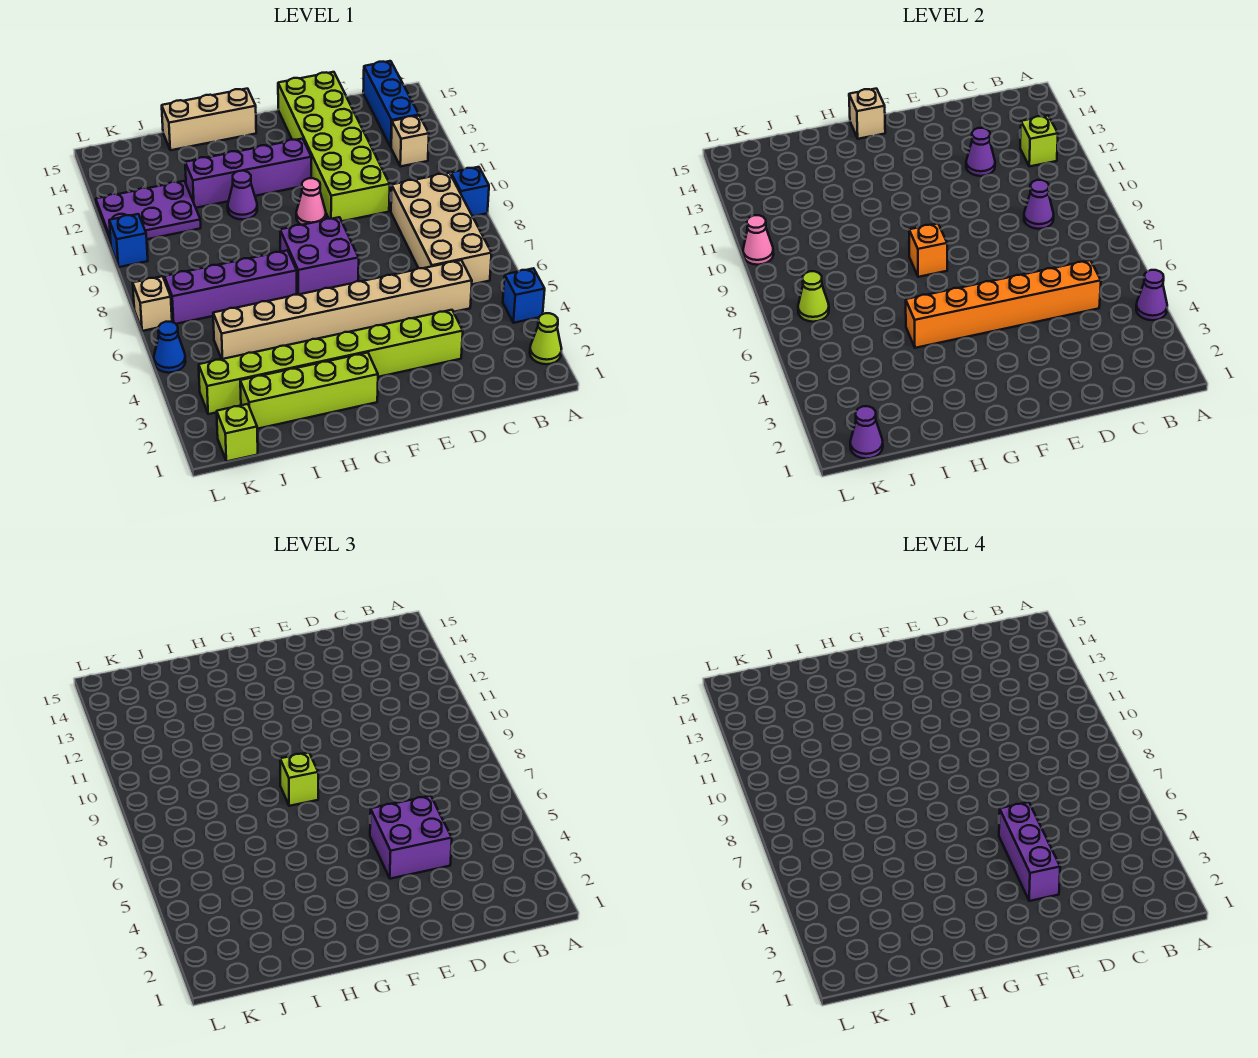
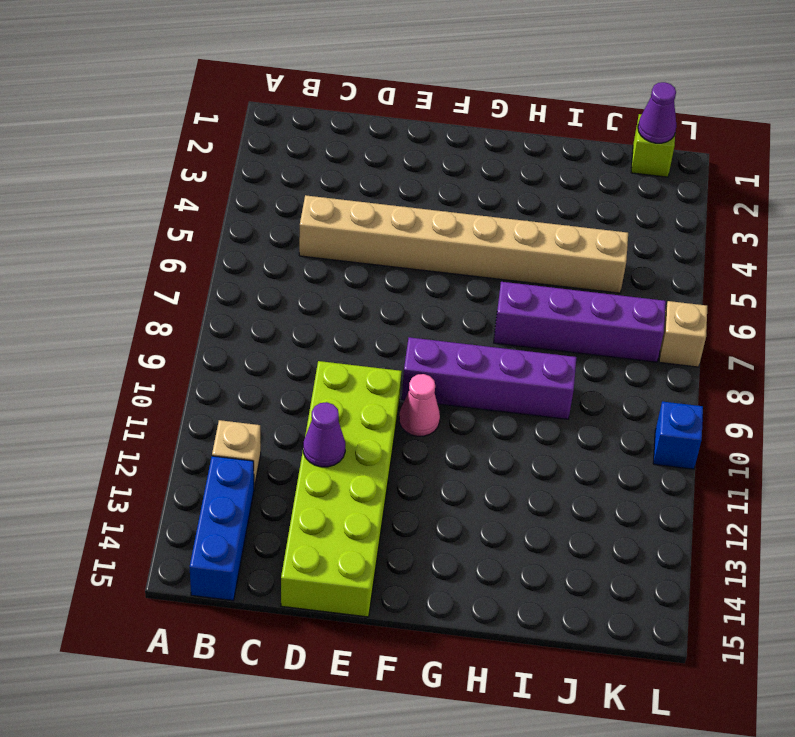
purple brick F9:I9 level 1 -> purple brick F12:I12 level 1
none -> lime cone A2 level 1
none -> blue brick A4 level 1
none -> blue brick A9 level 1
none -> tan brick B6:C9 level 1

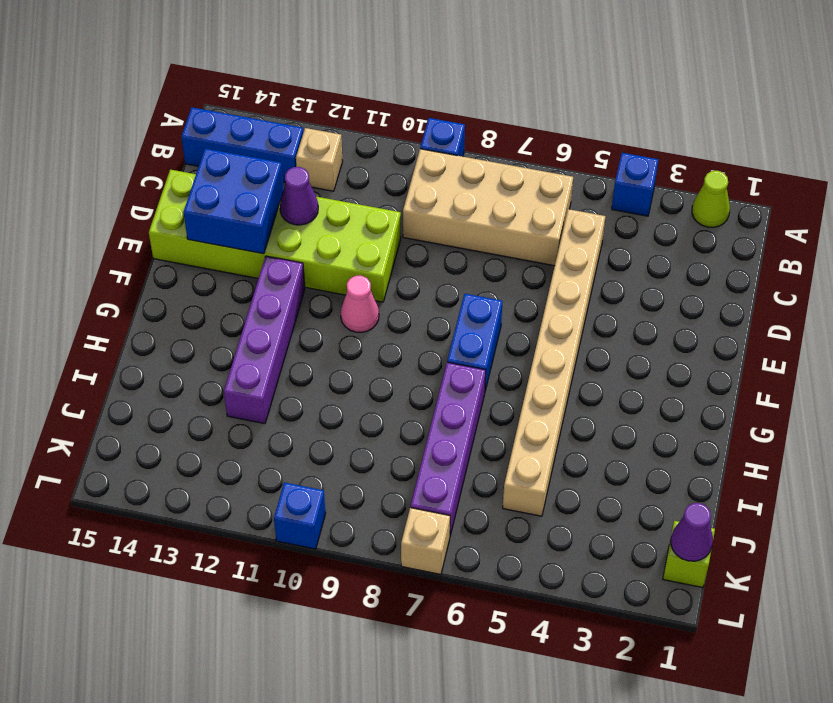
blue brick D13:E14 level 2 -> none
blue brick F7:G7 level 1 -> purple brick F7:G8 level 1
none -> lime brick D3:K3 level 1
none -> lime brick G2:J2 level 1
none -> tan brick G15:I15 level 1
none -> purple cone H11 level 1

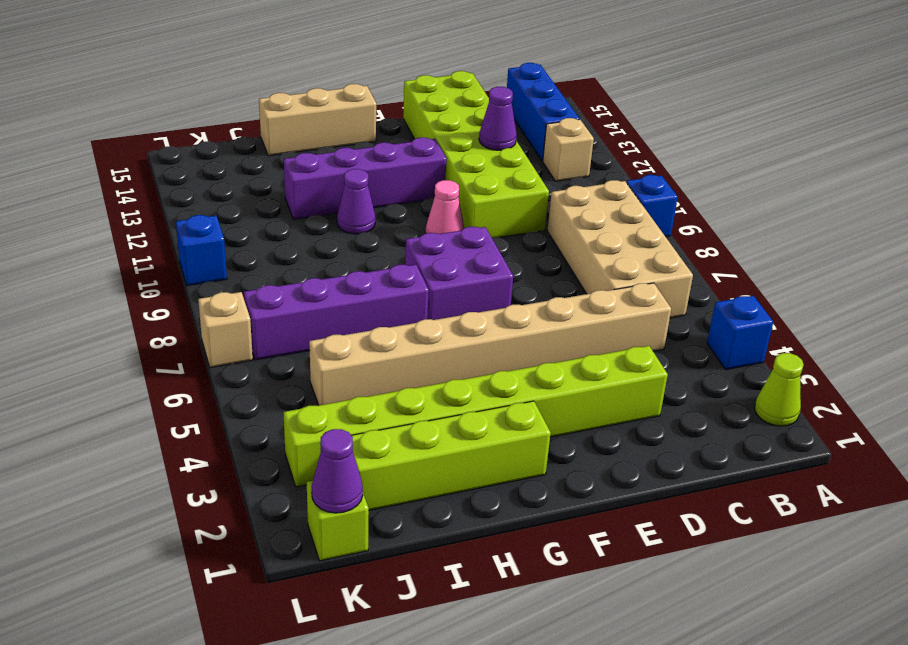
none -> purple plate J11:L12 level 1
none -> blue cone L5 level 1
none -> purple cone A4 level 2
none -> lime brick B12 level 2

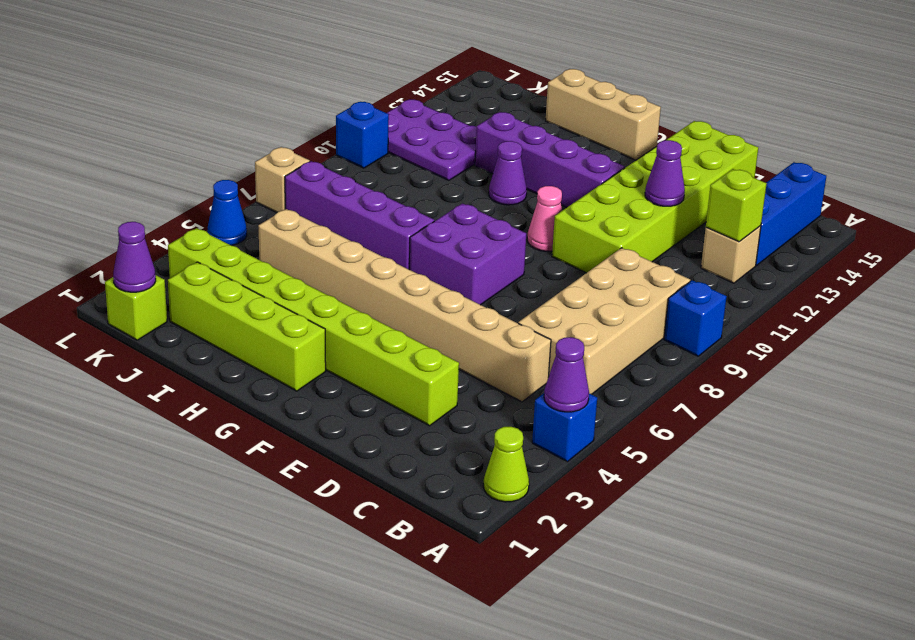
none -> orange brick C5:H5 level 2
none -> purple cone C9 level 2
none -> orange brick G8 level 2
none -> tan brick G15 level 2

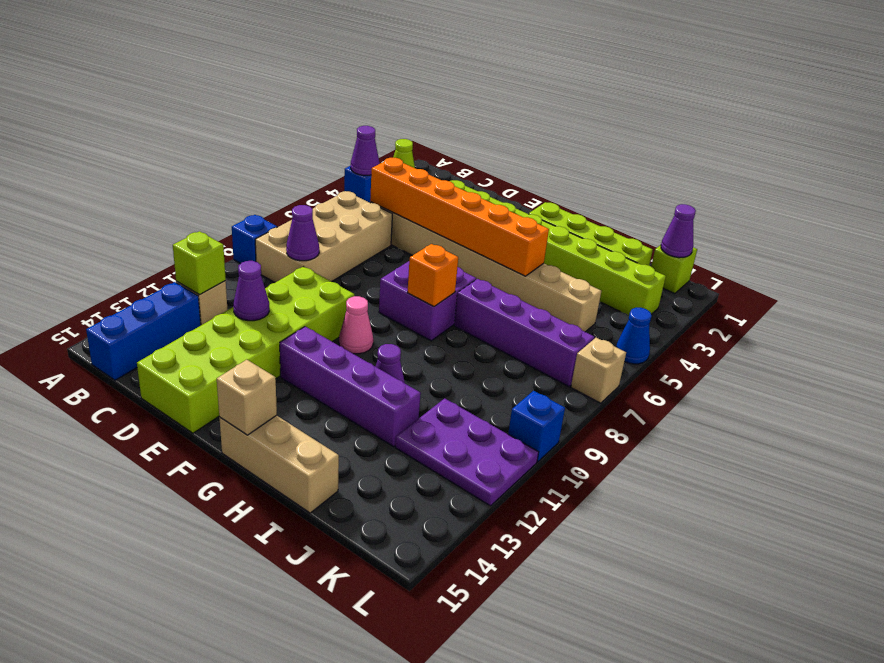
none -> lime cone K7 level 2
none -> pink cone L10 level 2
none -> purple brick D4:E5 level 3
none -> lime brick G8 level 3

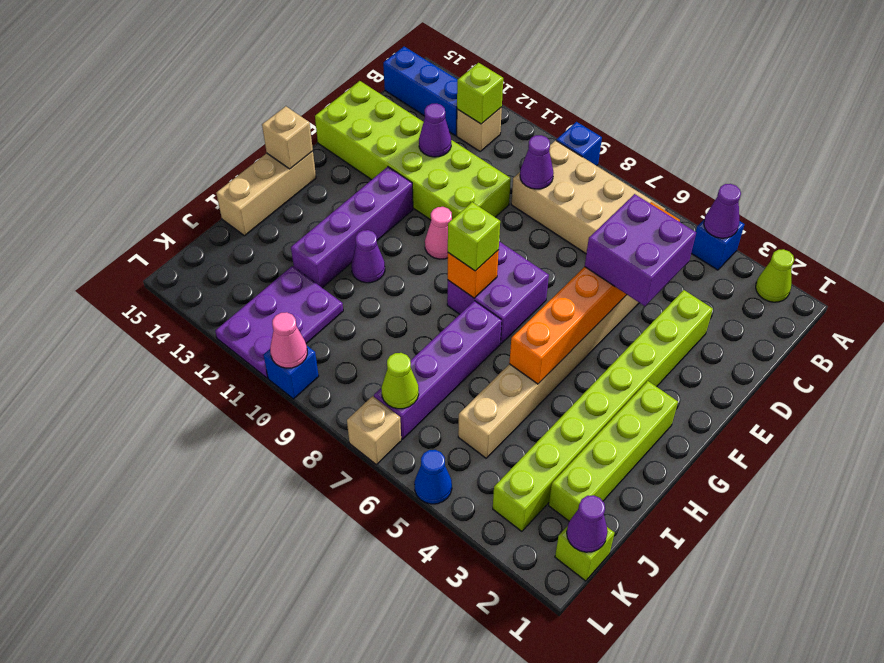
none -> purple brick E3:E5 level 4

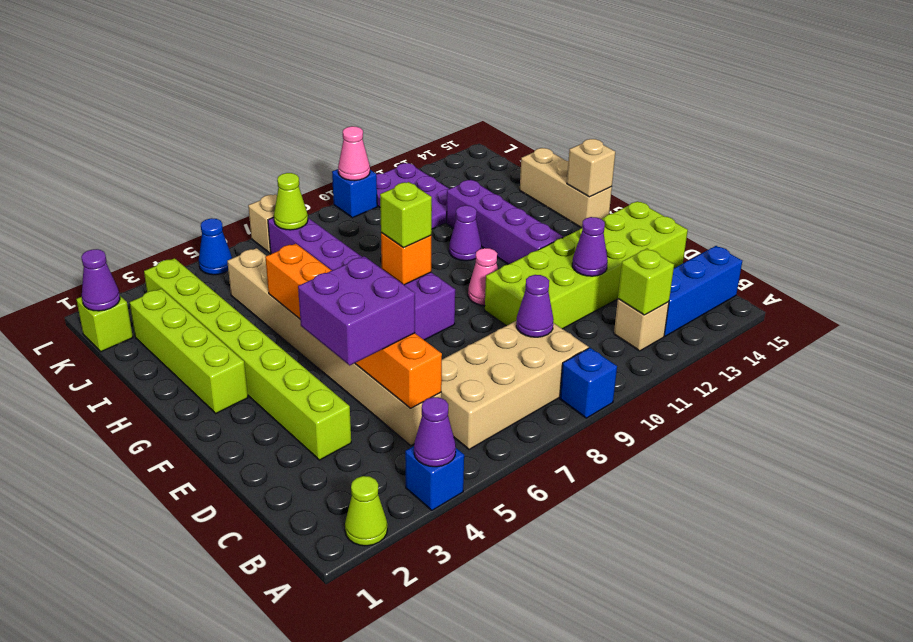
none -> purple brick E3:E5 level 4

